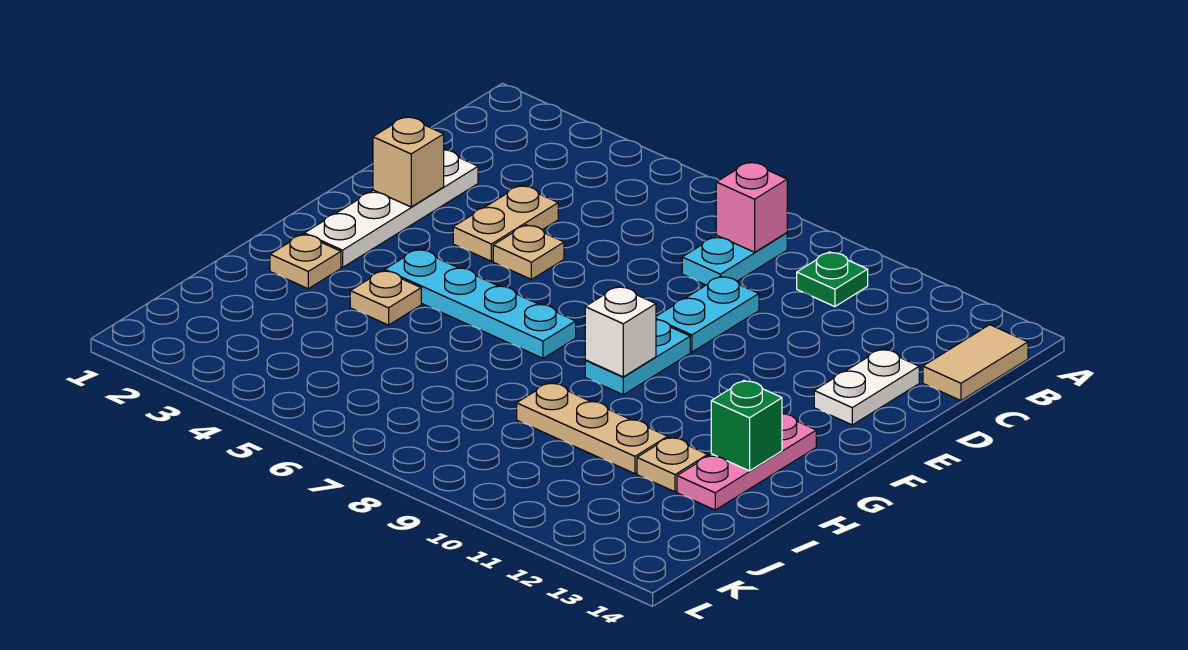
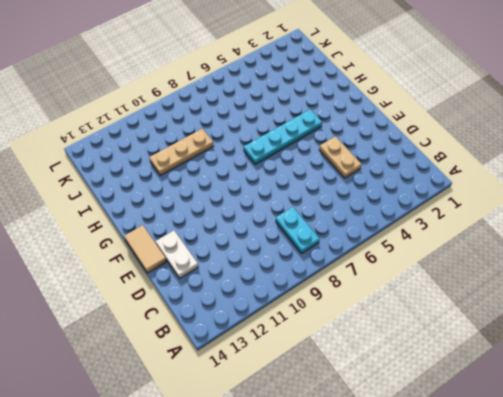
tan tile E14:F14 level 1 -> tan tile B14:C14 level 1
none -> green plate B10 level 1
none -> white plate D2:G2 level 1
none -> cyan plate D9:E9 level 1

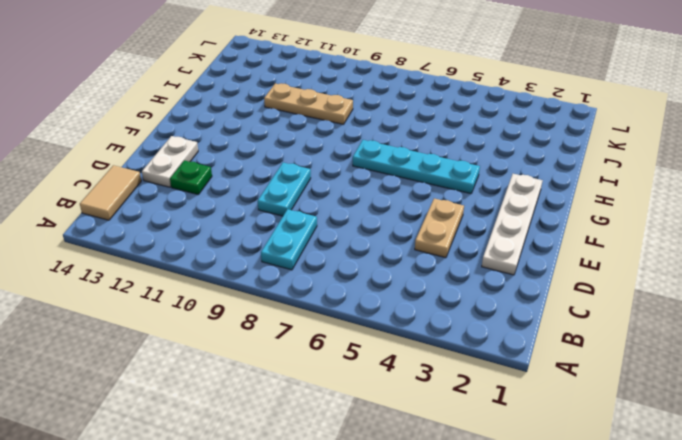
green plate D12 level 1 -> green plate B10 level 1
none -> tan plate E5 level 1
none -> cyan plate F9:G9 level 1
none -> pink plate G13:I13 level 1

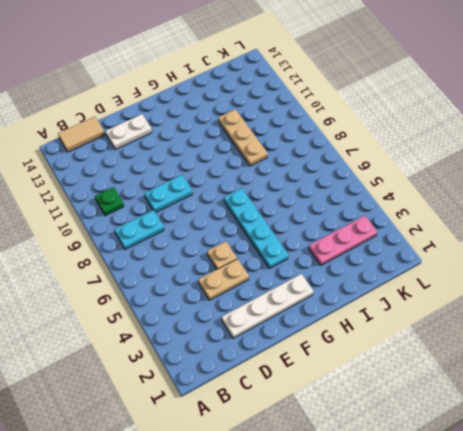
pink plate I3:K3 level 1 -> pink plate G13:I13 level 1
none -> cyan plate F9:G9 level 1
none -> tan plate H2 level 1
none -> tan plate H4 level 1

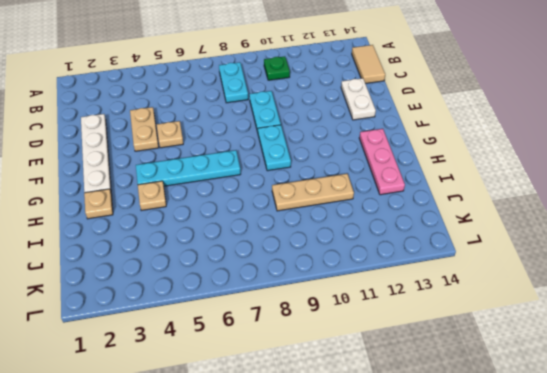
none -> tan plate I12 level 1
none -> pink brick B8 level 2
none -> tan brick E2 level 2

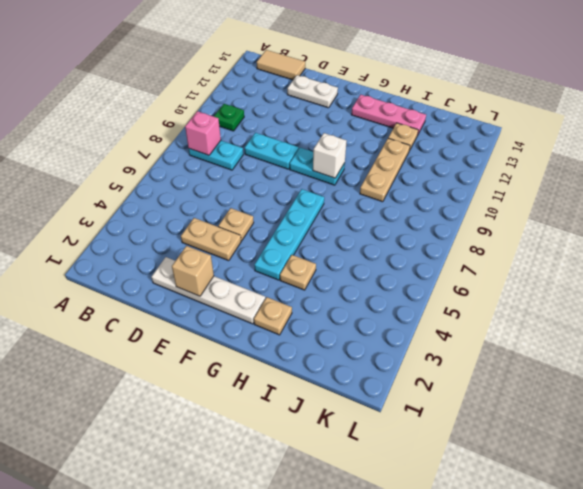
none -> green brick H13 level 2

